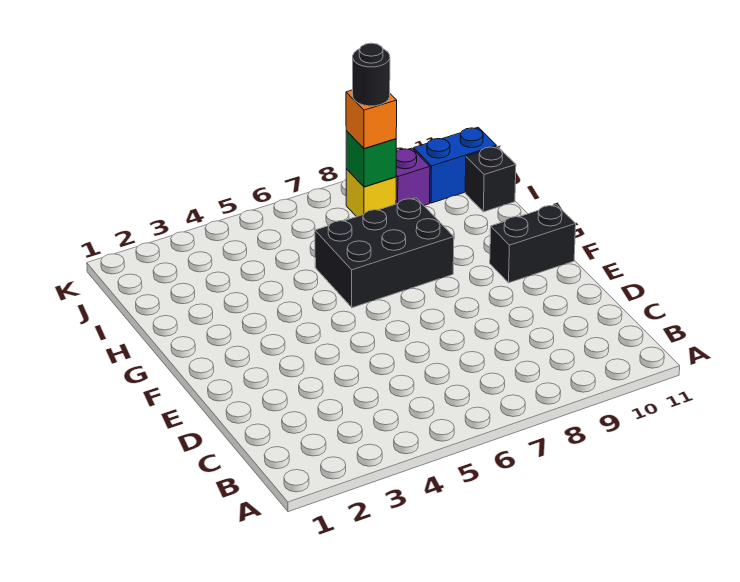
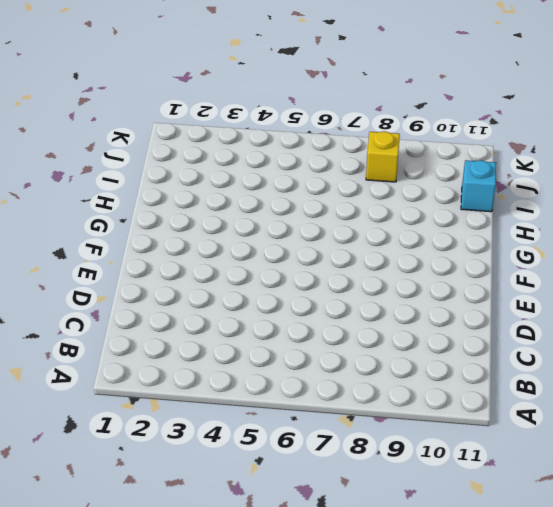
cyan brick I11 level 1 -> black brick I11 level 1
none -> black brick F10:F11 level 1
none -> black brick G6:H8 level 1

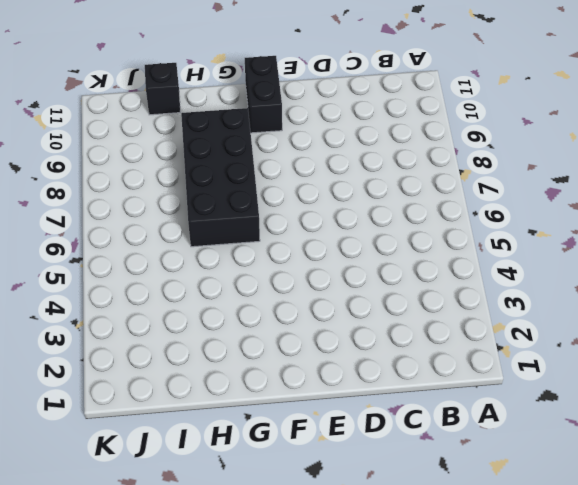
black brick G6:H9 level 1 -> black brick G6:H8 level 1
none -> yellow brick J8 level 1
none -> purple brick J9 level 1

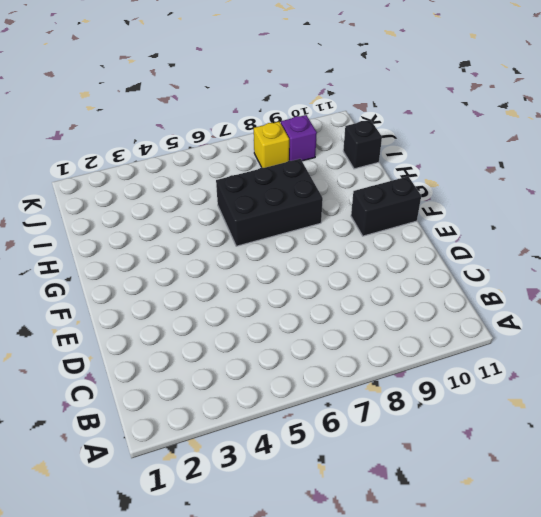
none -> blue brick J10:J11 level 1
none -> green brick J8 level 2

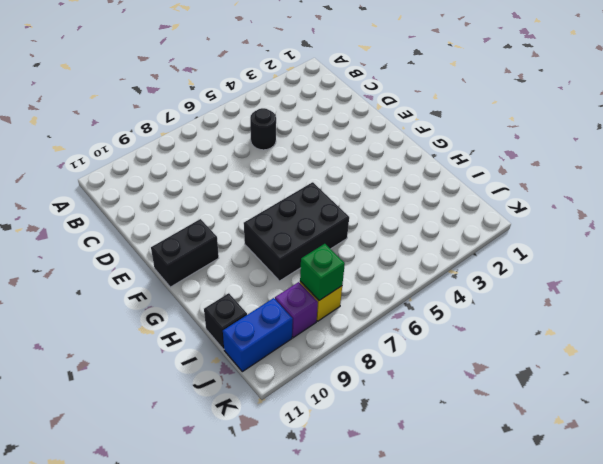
black round brick C5 level 1 -> black round brick J8 level 4
none -> orange brick J8 level 3

